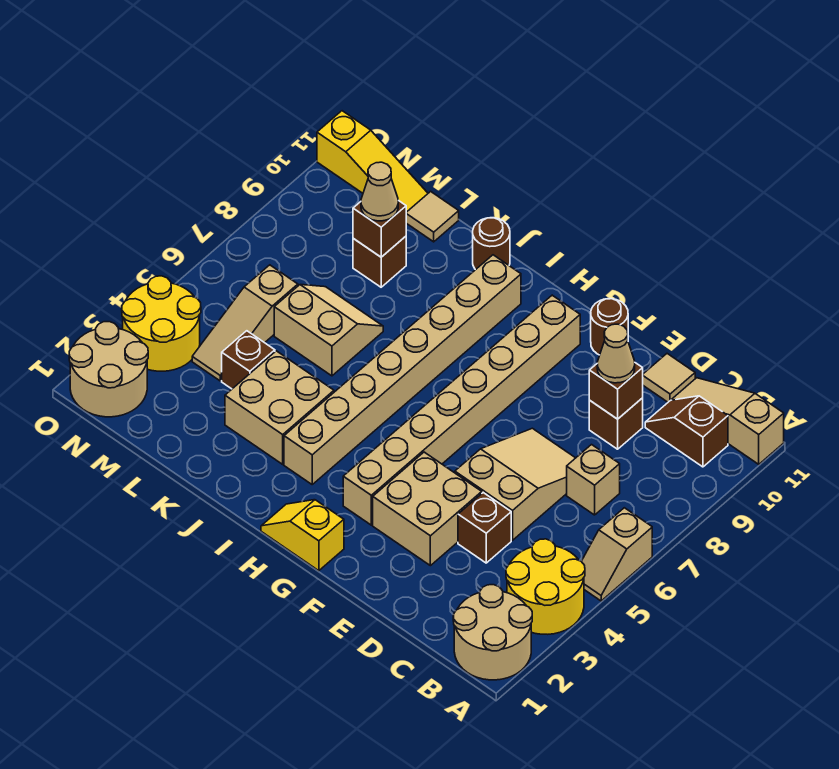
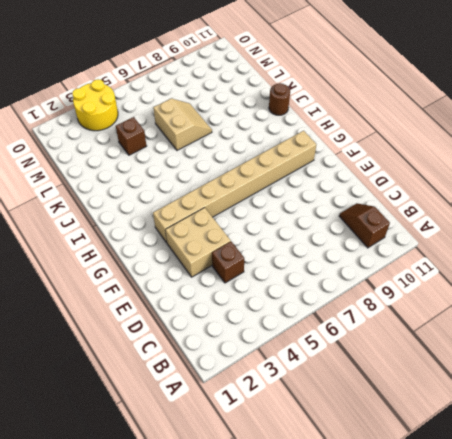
none -> tan round brick A1:B2 level 1
none -> yellow round brick A3:B4 level 1
none -> tan slope A5:A6 level 1 top 6

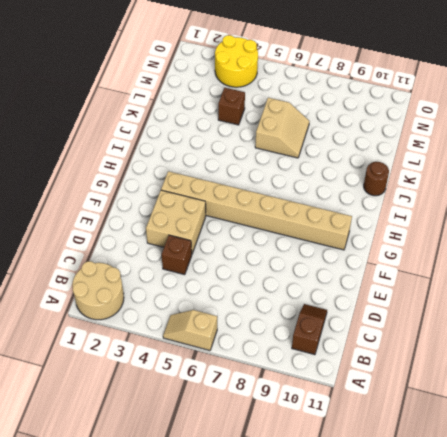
none -> yellow round brick A3:B4 level 1
none -> tan slope A11:C11 level 1 top A
none -> tan brick C7 level 1

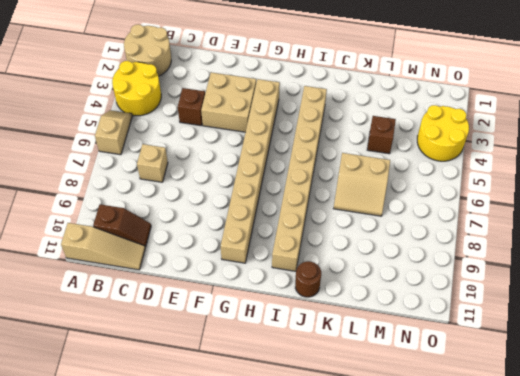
none -> tan slope D5:E7 level 1 top 5
none -> brown brick D9 level 1
none -> tan tile D11 level 1

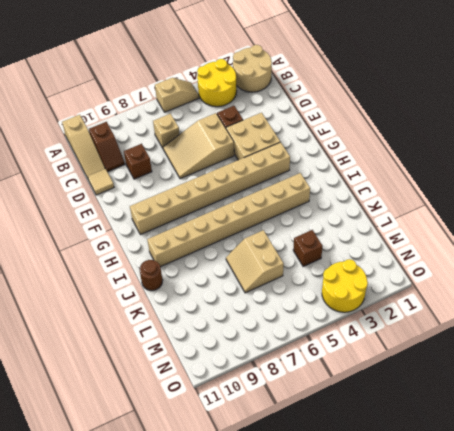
none -> brown round brick F11 level 1
none -> yellow slope G1:H1 level 1 top G
none -> tan brick J3:K4 level 1

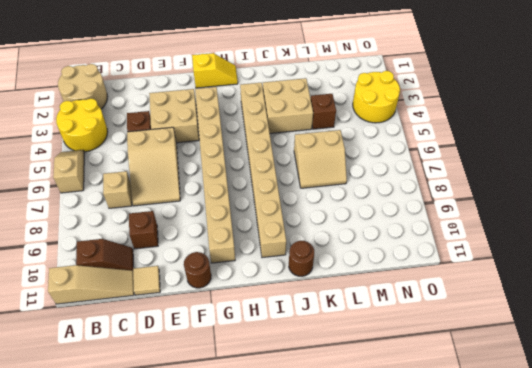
none -> brown brick L9 level 1
none -> tan tile L11 level 1
none -> tan slope M4:M6 level 1 top 6

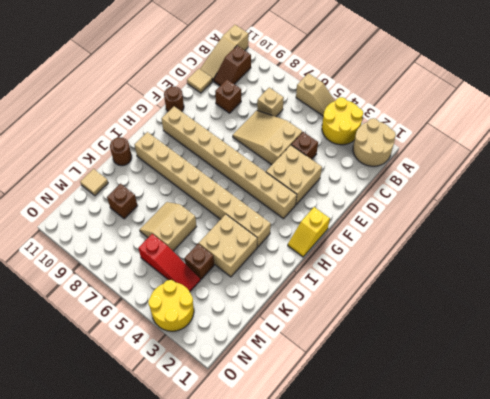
red slope M4:M6 level 1 top 6 -> tan slope M4:M6 level 1 top 6
none -> yellow slope M11:O11 level 1 top O
none -> tan round brick N1:O2 level 1
none -> brown brick D9 level 2

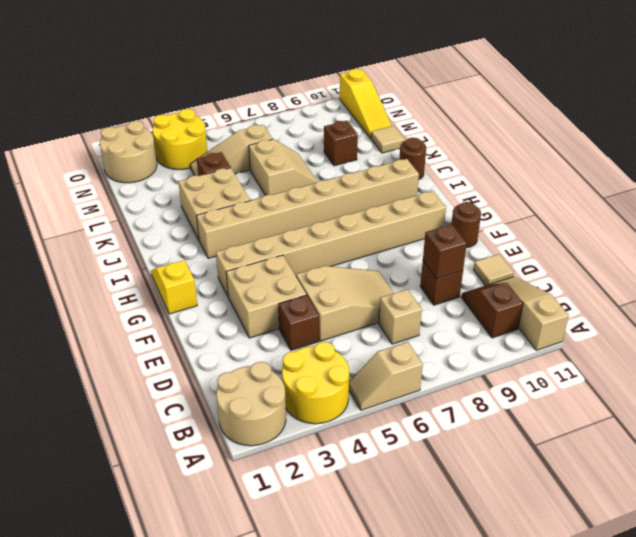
none -> brown brick L9 level 2
none -> tan cone D9 level 3
none -> tan cone L9 level 3

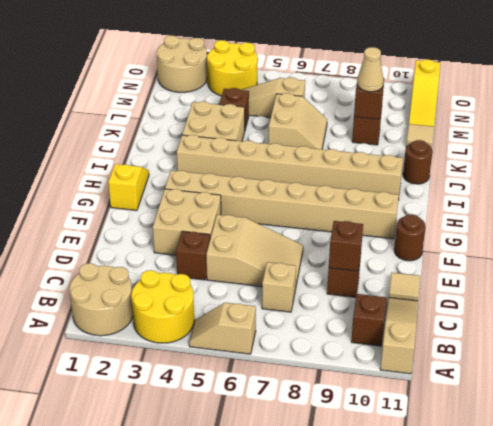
none -> tan cone D9 level 3

